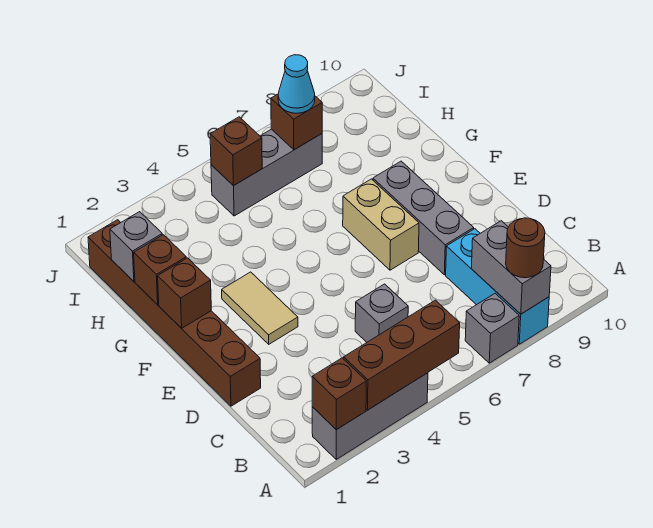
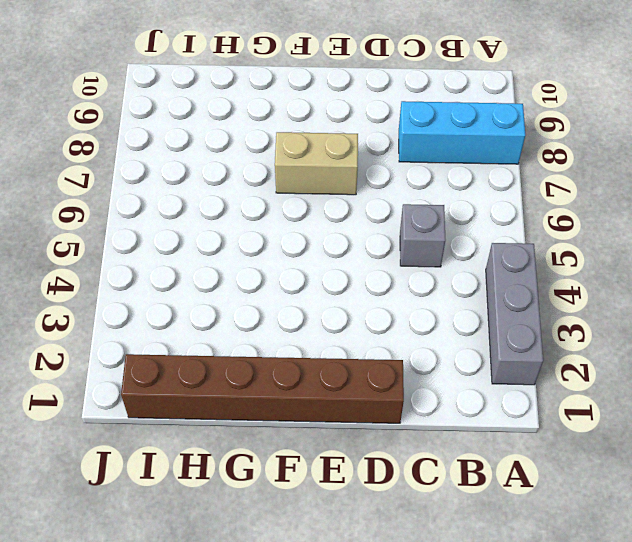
none -> grey brick A7 level 1
none -> grey brick D8:F8 level 1
none -> tan tile E3:F3 level 1

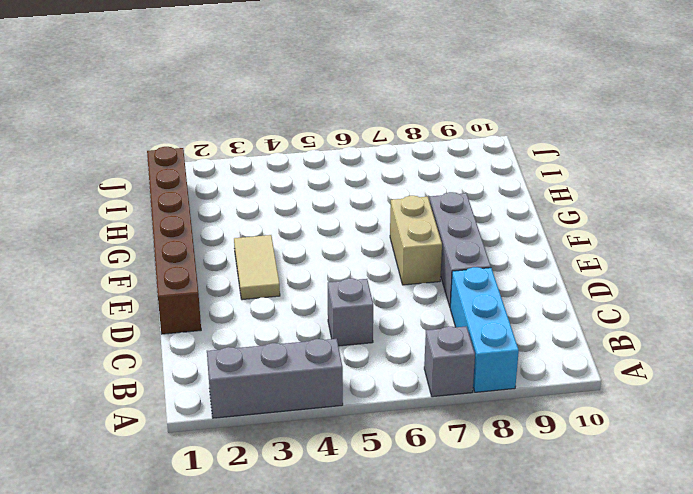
none -> grey brick I5:I7 level 1
none -> brown brick A2 level 2
none -> brown brick A3:A5 level 2

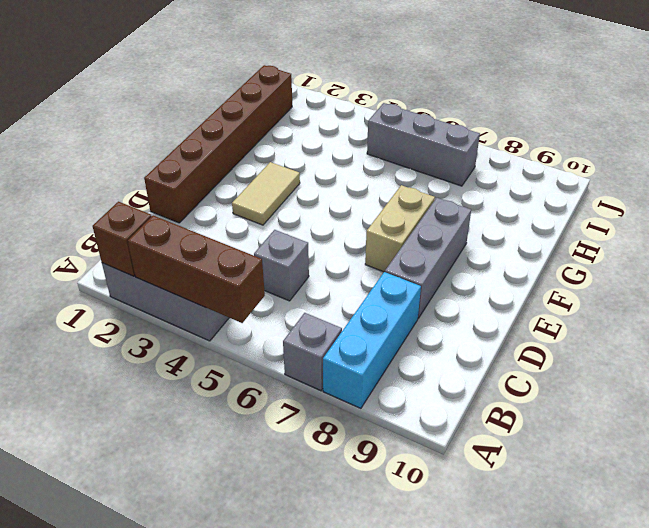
none -> grey brick A8:B8 level 2
none -> brown brick F1 level 2
none -> brown brick G1 level 2

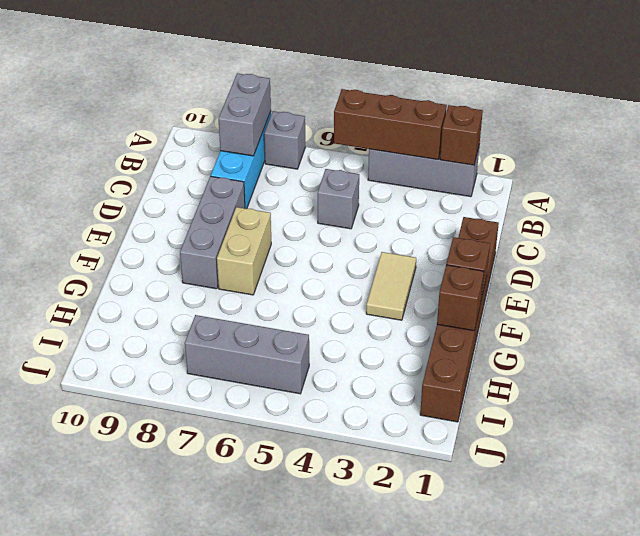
none -> grey brick H1 level 2
none -> brown brick I5 level 2
none -> brown brick I7 level 2

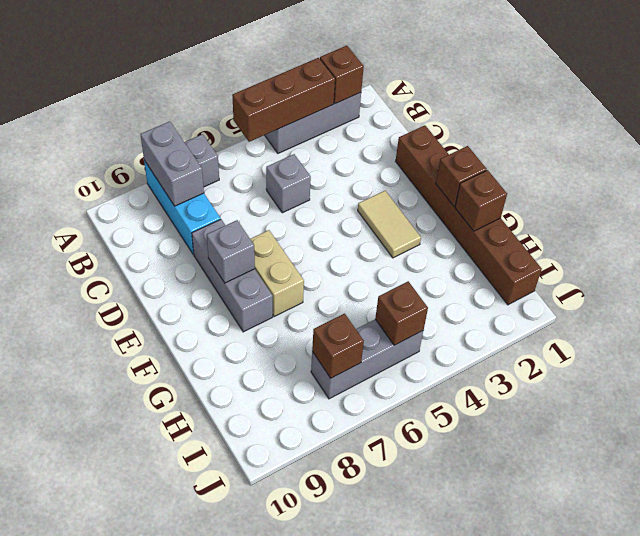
grey brick E8 level 2 -> grey brick H1 level 2
none -> brown round brick A8 level 3
none -> cyan cone I7 level 3

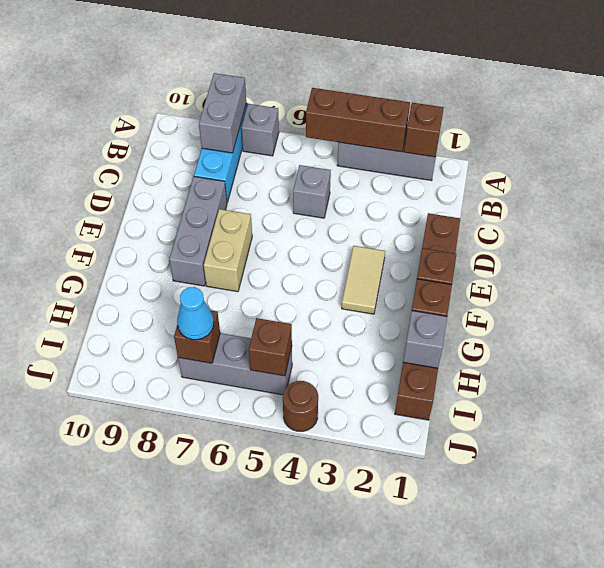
brown round brick J4 level 1 -> brown round brick A8 level 3

